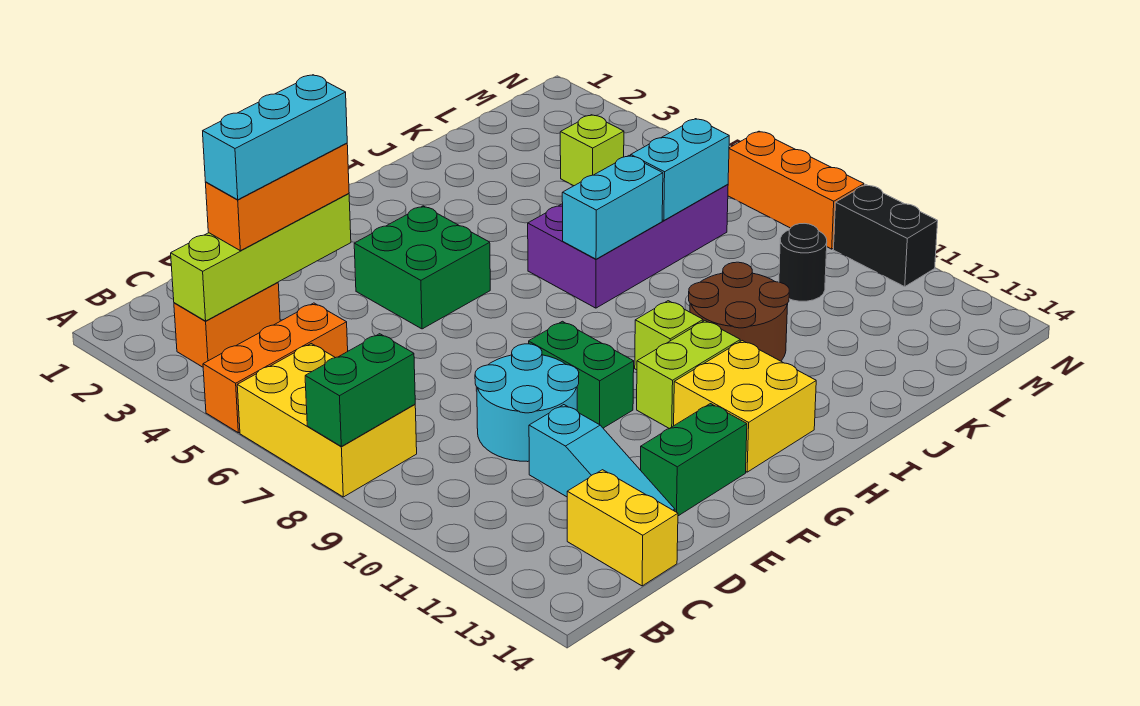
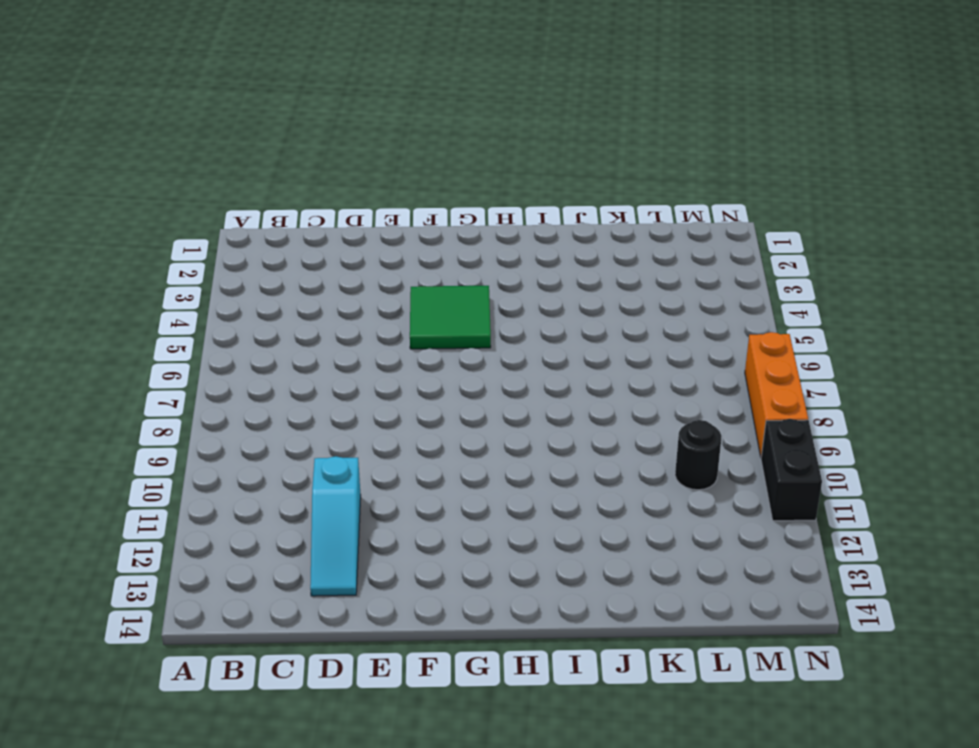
green tile F4:G5 level 1 -> green brick F4:G5 level 1
none -> orange brick A5:C5 level 1
none -> yellow brick A6:B8 level 1
none -> orange brick B3:C3 level 1

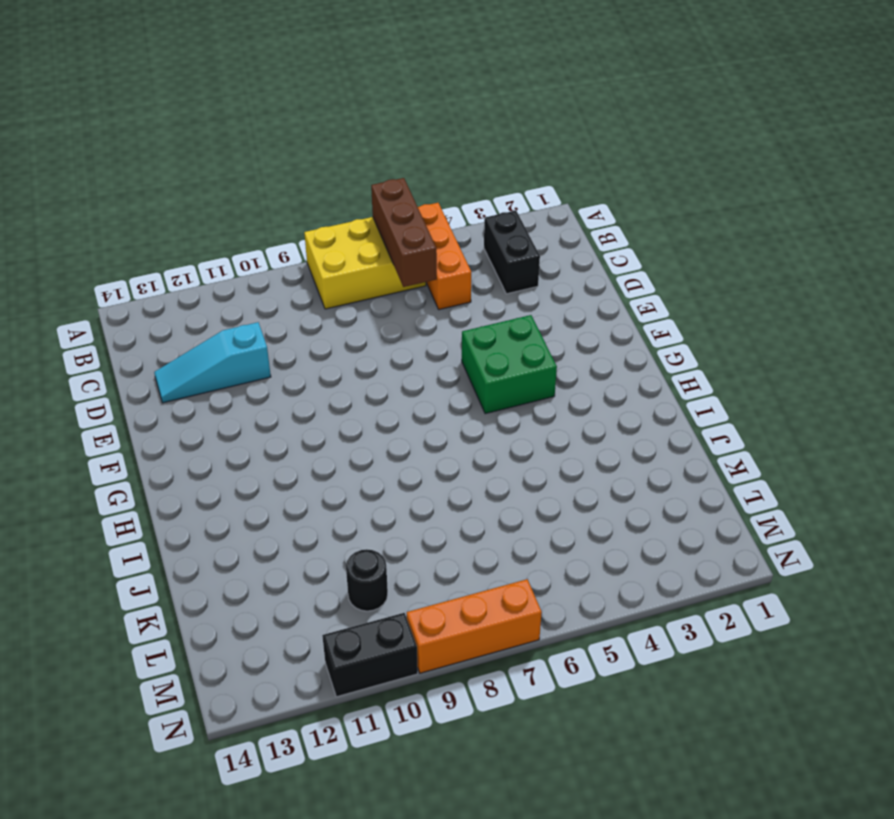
brown brick A6:C6 level 2 -> none
black brick B3:C3 level 1 -> orange brick B3:C3 level 1
none -> yellow brick C13:C14 level 1
none -> cyan round brick D9:E10 level 1
none -> green brick E13:F13 level 1

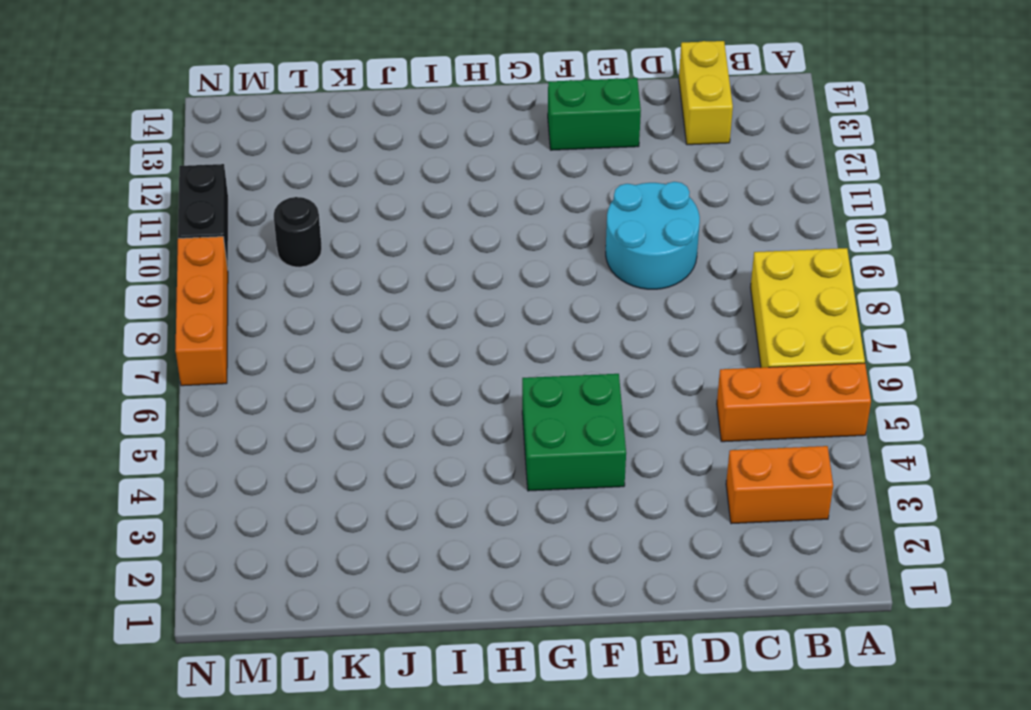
none -> cyan slope D11:D13 level 1 top 11
none -> green brick F9:F10 level 1
none -> lime brick G11:H11 level 1

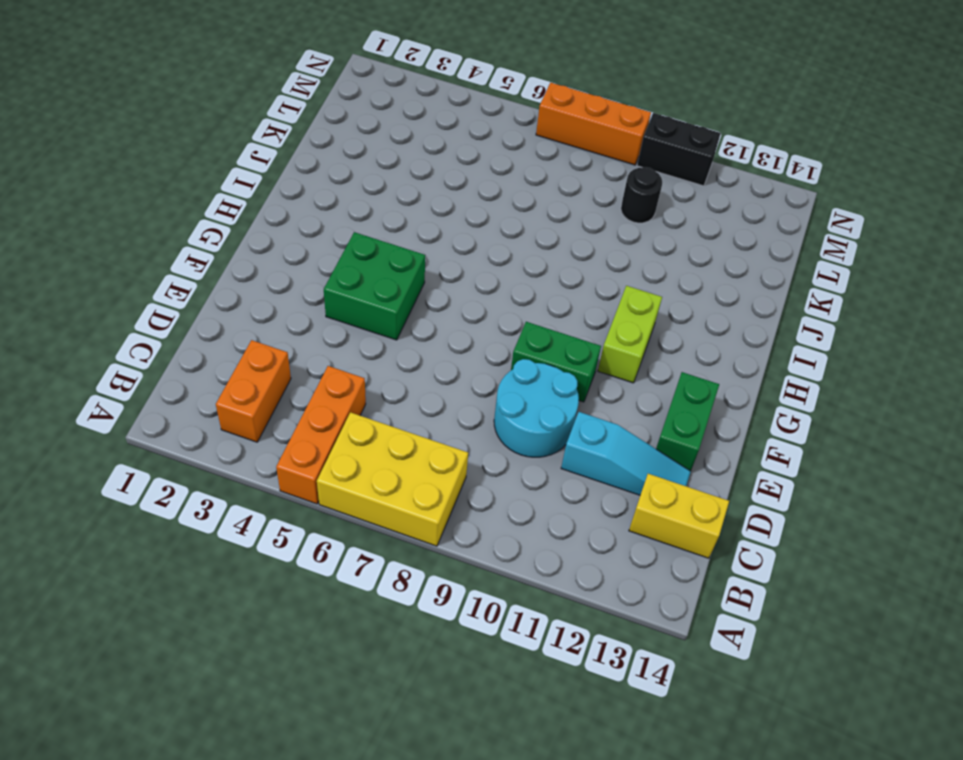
none -> yellow brick G12:H13 level 1
none -> lime brick H10 level 1
none -> purple brick I6:L7 level 1

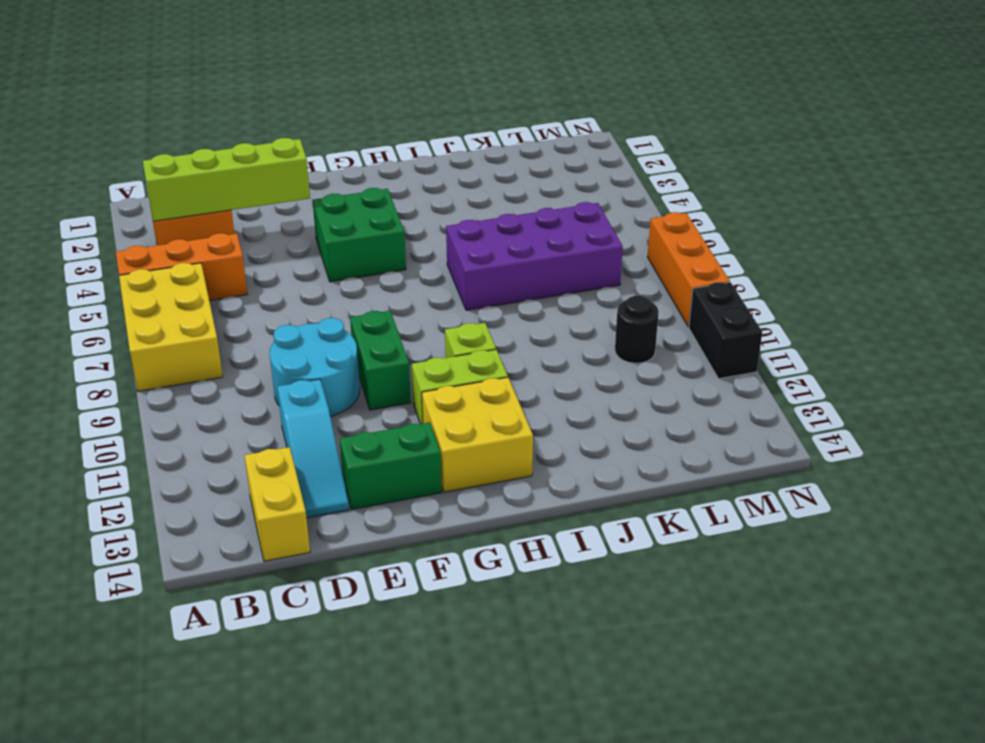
none -> brown round brick I10:J11 level 1
none -> lime brick L4 level 1
none -> green brick A8:B8 level 2

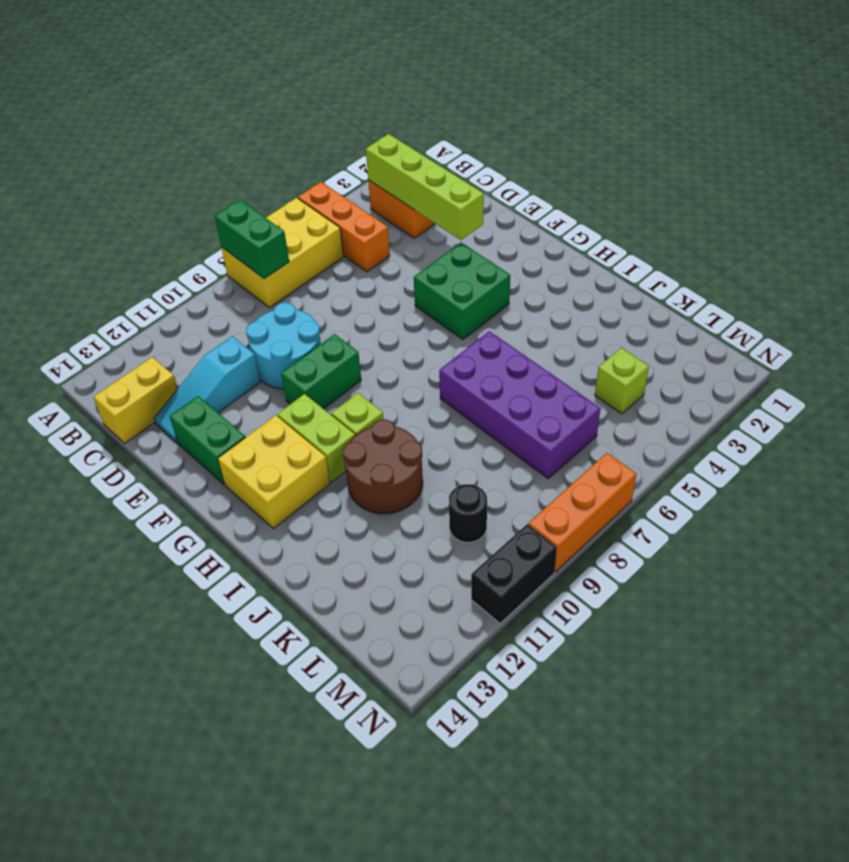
none -> cyan brick I7:J7 level 2
none -> cyan brick K7:L7 level 2
none -> orange brick C3:E3 level 3

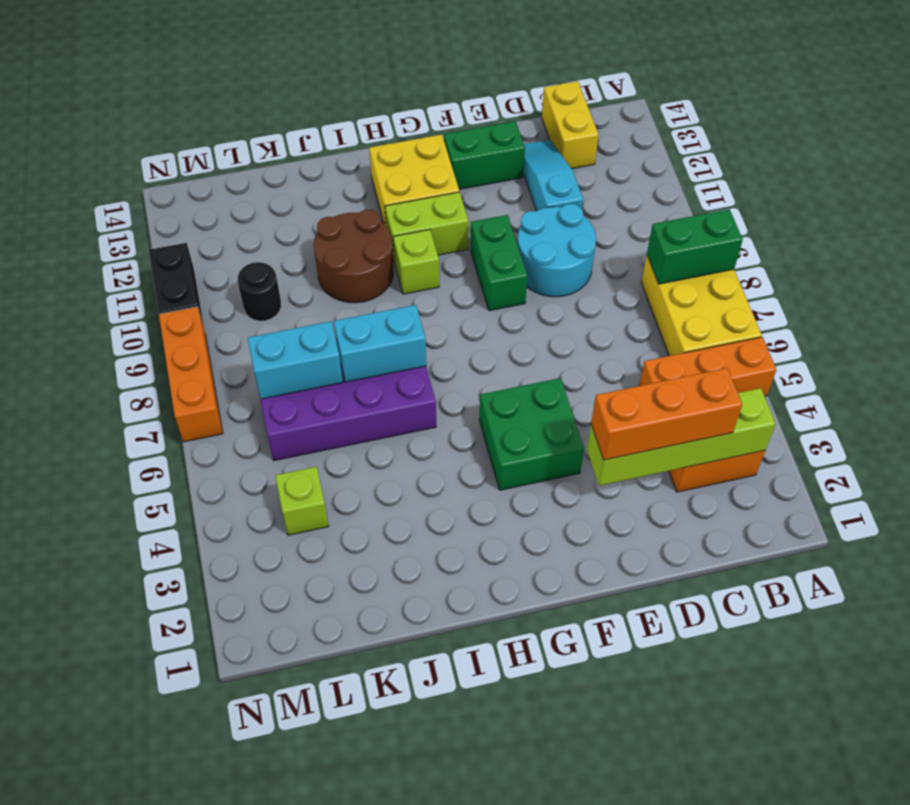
none -> cyan brick C3:E3 level 4

